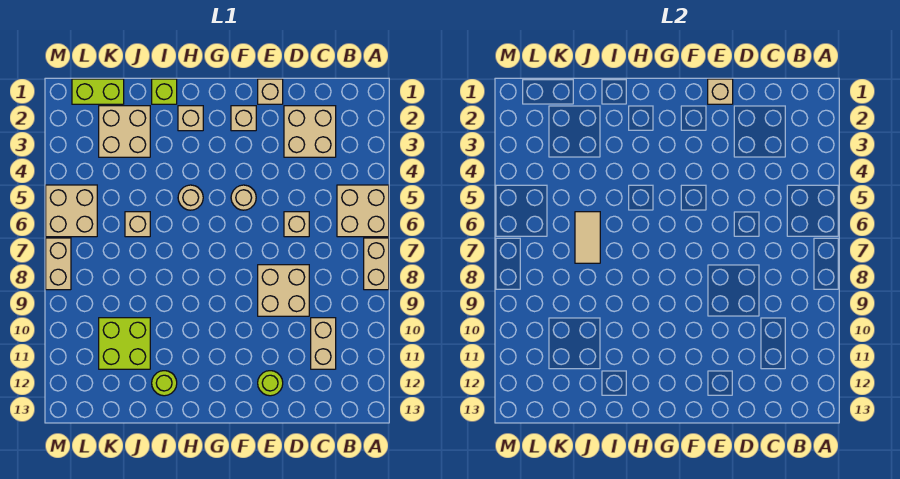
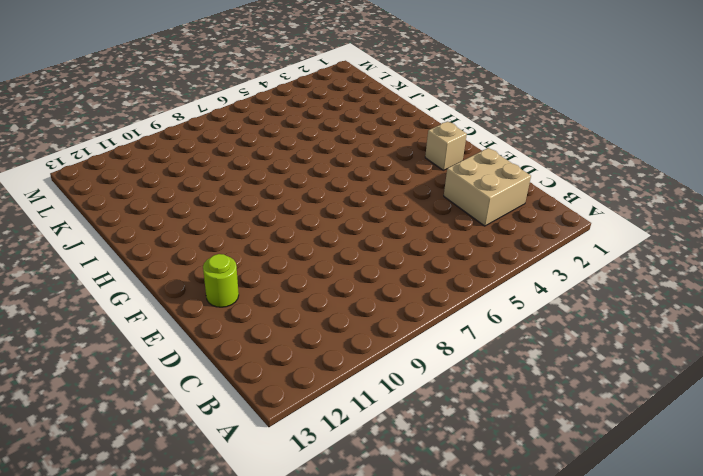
none -> tan brick A5:B6 level 1
none -> tan brick A7:A8 level 1
none -> tan brick C10:C11 level 1

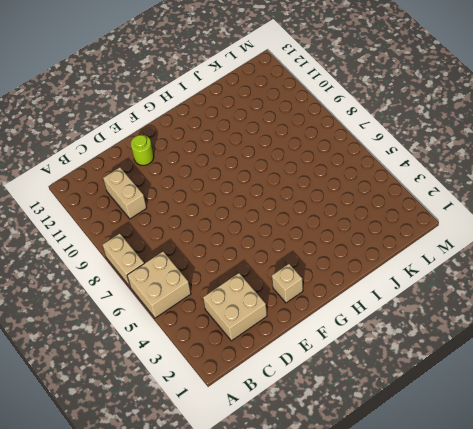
none -> tan brick D6 level 1
none -> tan brick D8:E9 level 1
none -> tan brick E1 level 1

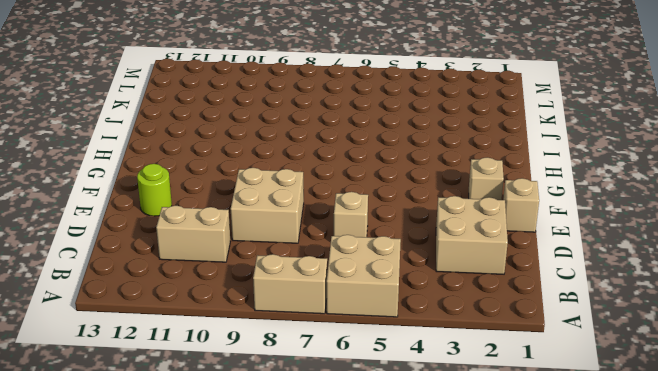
none -> tan round brick F5 level 1
none -> tan brick H2 level 1
none -> tan round brick H5 level 1

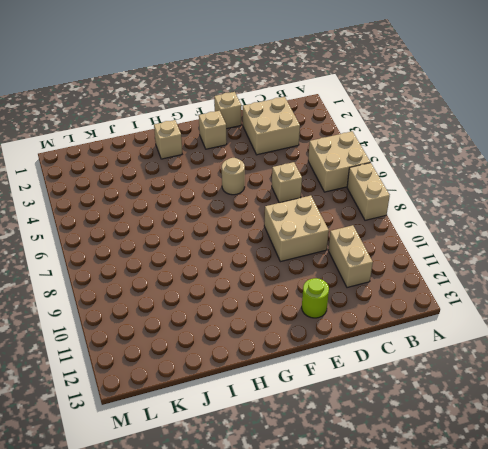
none -> tan round brick H5 level 1
none -> lime brick I1 level 1
none -> lime round brick I12 level 1

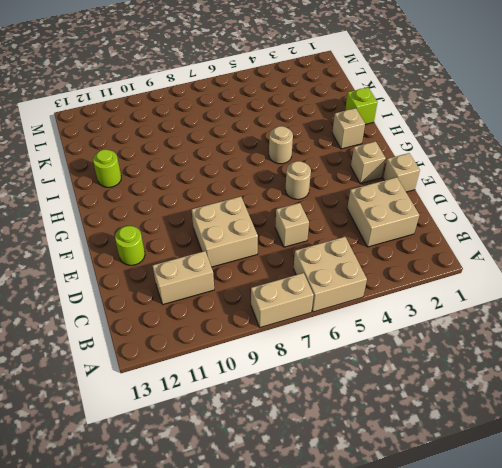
none -> tan brick J2:K3 level 1
none -> tan brick J6 level 1
none -> lime brick J10:K11 level 1

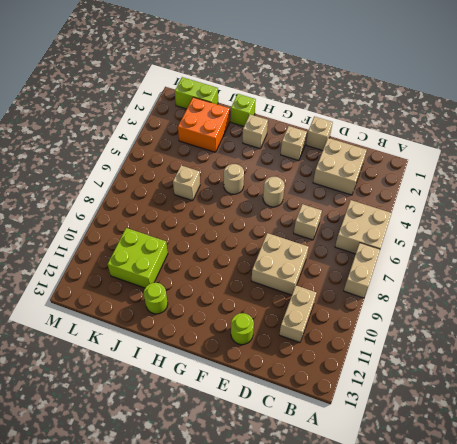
orange brick J2:K3 level 1 -> tan brick J2:K3 level 1
none -> tan brick L5:M6 level 1
none -> tan brick M7:M8 level 1
none -> tan brick E1 level 2

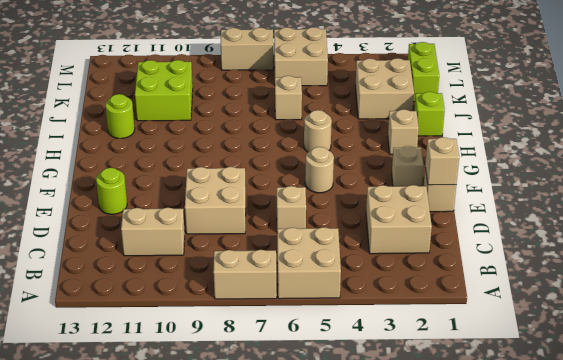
none -> tan tile J6:J7 level 2

